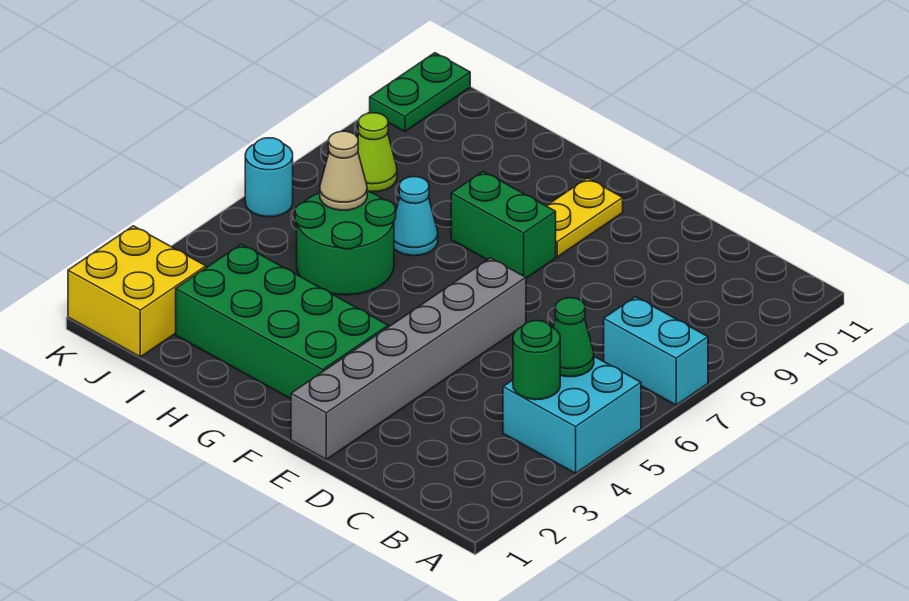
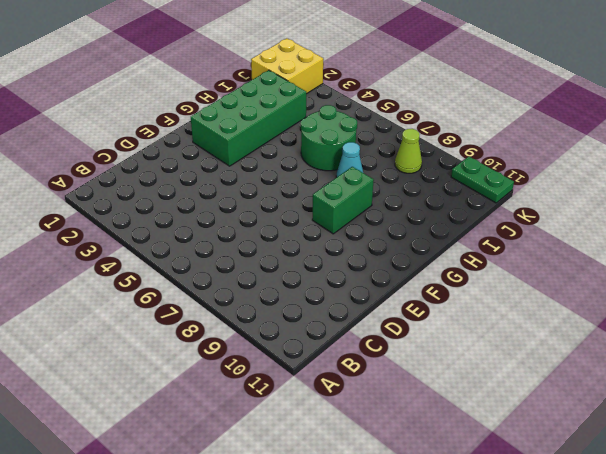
none -> cyan brick A4:B5 level 1
none -> cyan brick A7:B7 level 1
none -> grey brick E1:E6 level 1

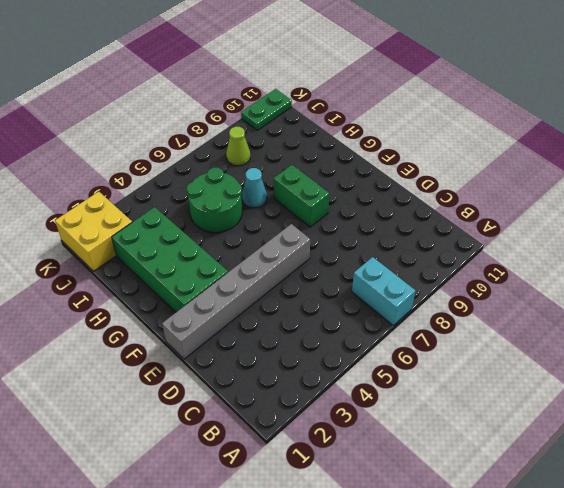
none -> cyan brick A4:B5 level 1
none -> yellow plate F9:F10 level 1
none -> cyan round brick K6 level 1

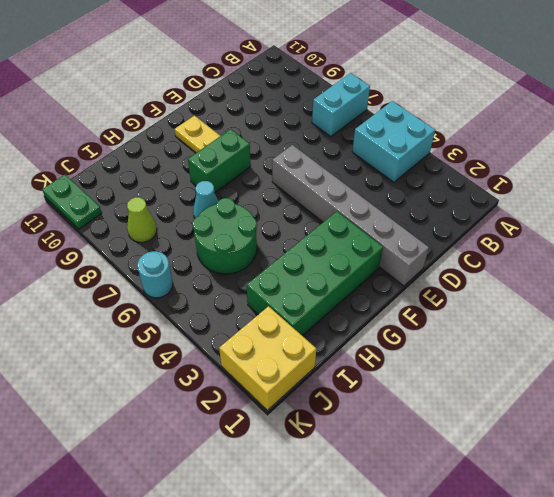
none -> green round brick B4 level 2
none -> green cone B5 level 2
none -> tan cone I6 level 2

